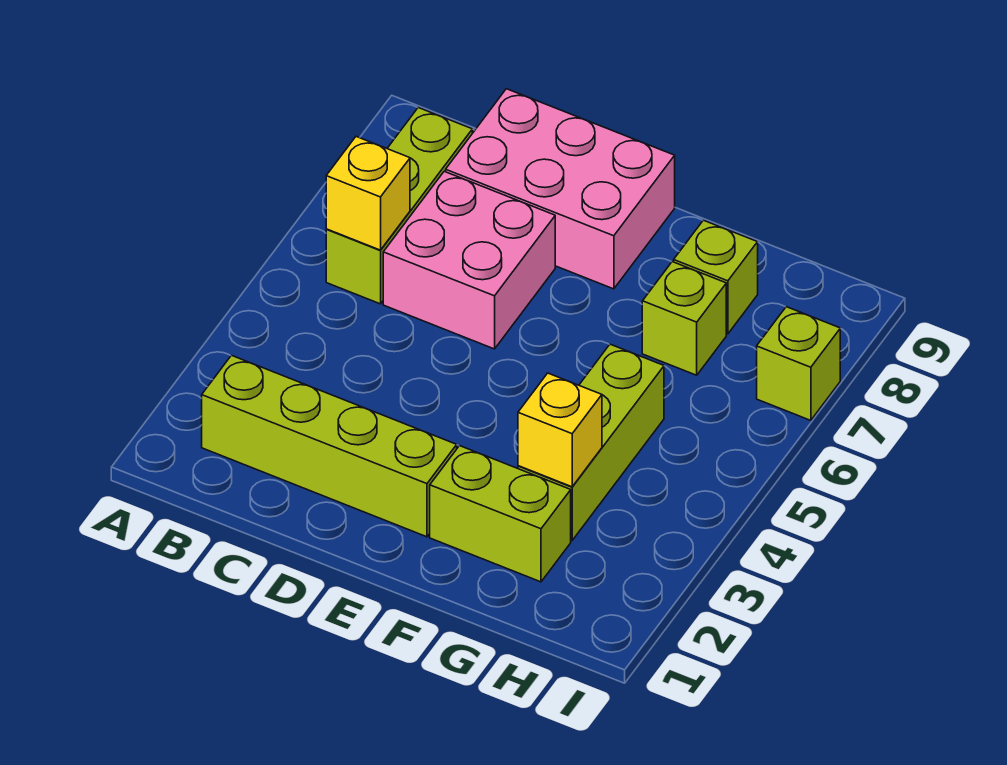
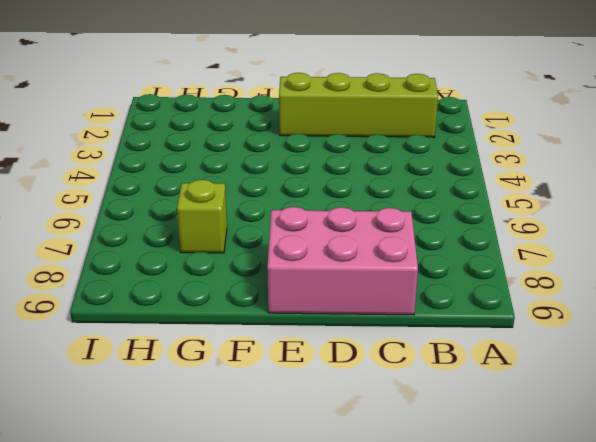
none -> lime brick B6:B8 level 1
none -> pink brick C6:D7 level 1

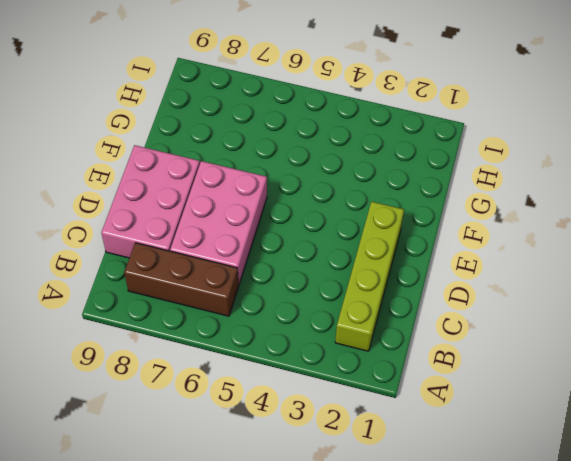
brown brick B6:B8 level 1 -> lime brick B6:B8 level 1
pink brick C6:E7 level 1 -> pink brick C6:D7 level 1
none -> lime brick F2:G2 level 1
none -> lime brick G3:G5 level 1

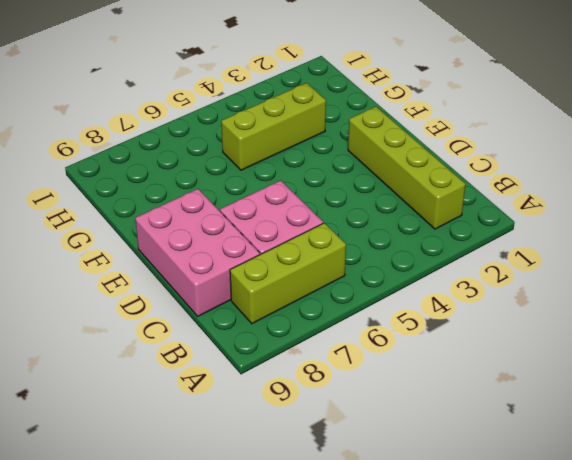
none -> lime brick F2:G2 level 1
none -> lime brick G7 level 1

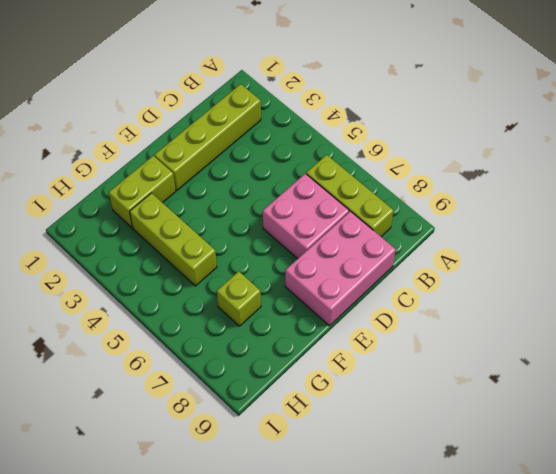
none -> lime brick G8 level 1
none -> lime brick I7 level 1

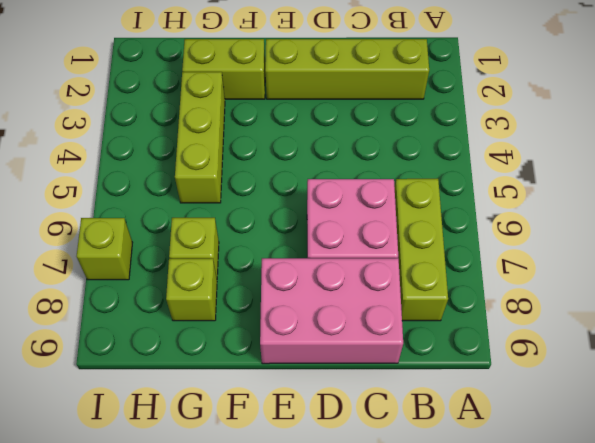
none -> yellow brick B6 level 2
none -> yellow brick G3 level 2

